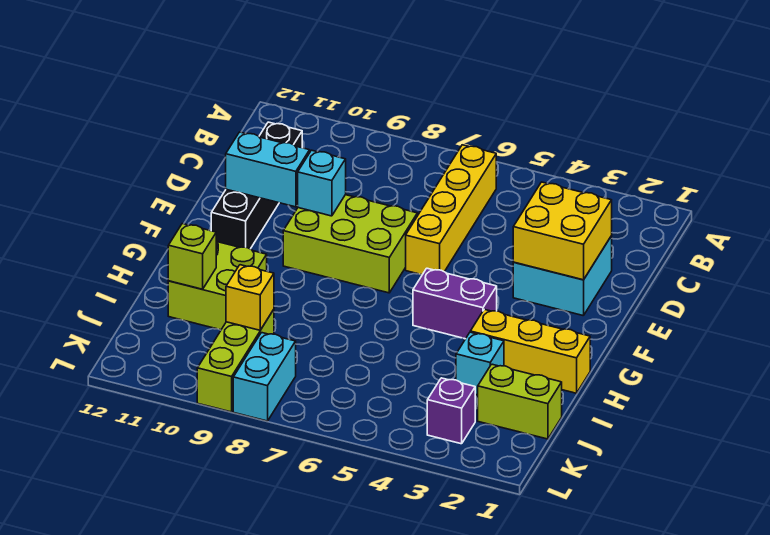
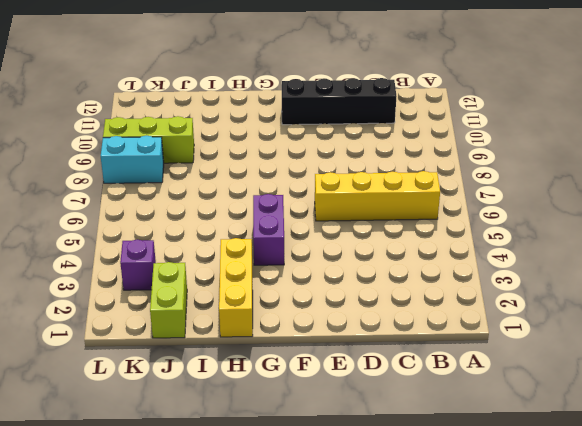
none -> cyan brick D2:E3 level 1
none -> lime brick E7:F9 level 1
none -> lime brick H10:I11 level 1

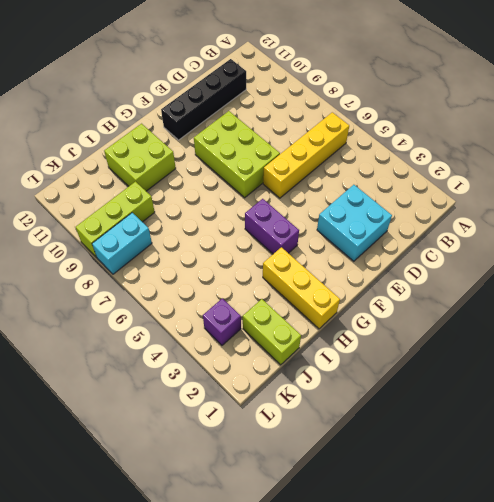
none -> cyan brick I3 level 1
none -> yellow brick D2:E3 level 2
none -> cyan brick E9 level 2

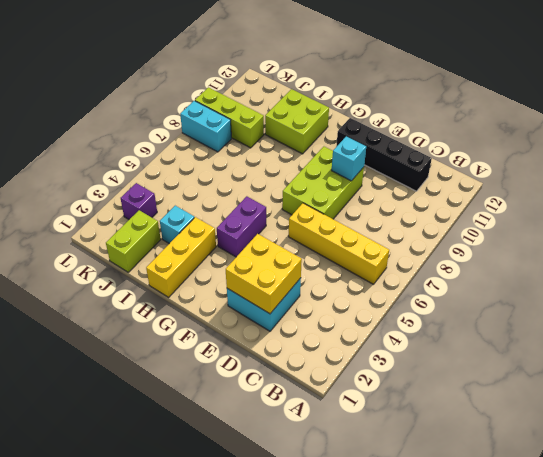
none -> cyan brick E10:E11 level 2
none -> lime brick I11 level 2
none -> yellow brick J9 level 2

